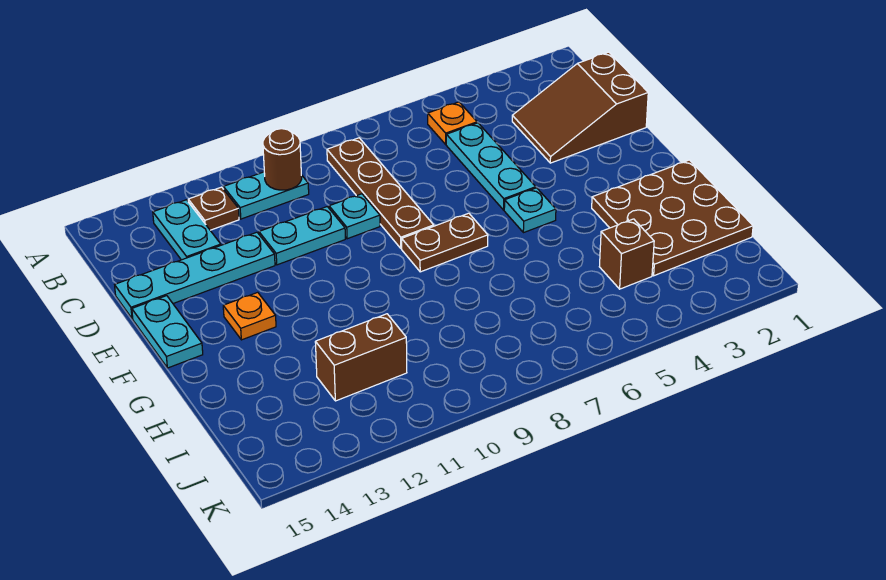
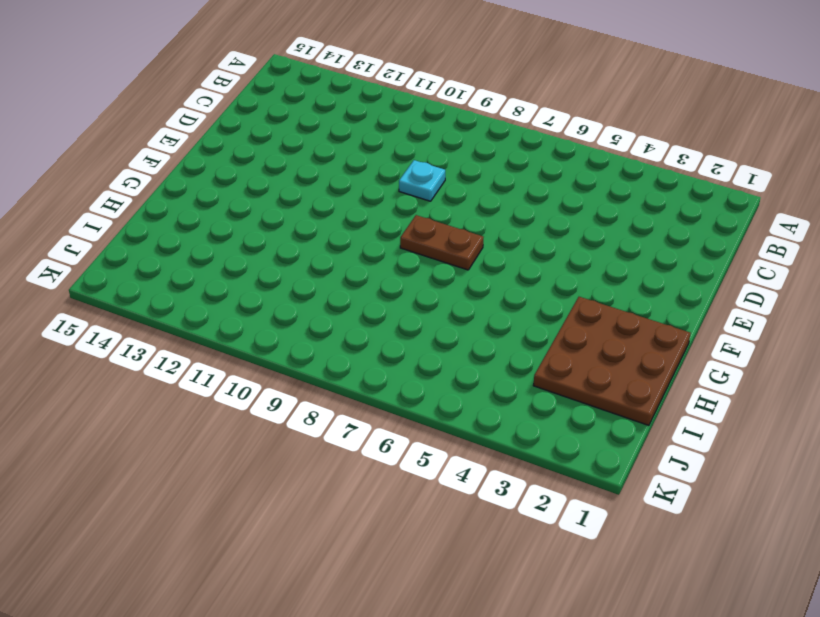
none -> orange plate B5 level 1
none -> brown plate B8:E8 level 1
none -> cyan plate B10:B11 level 1

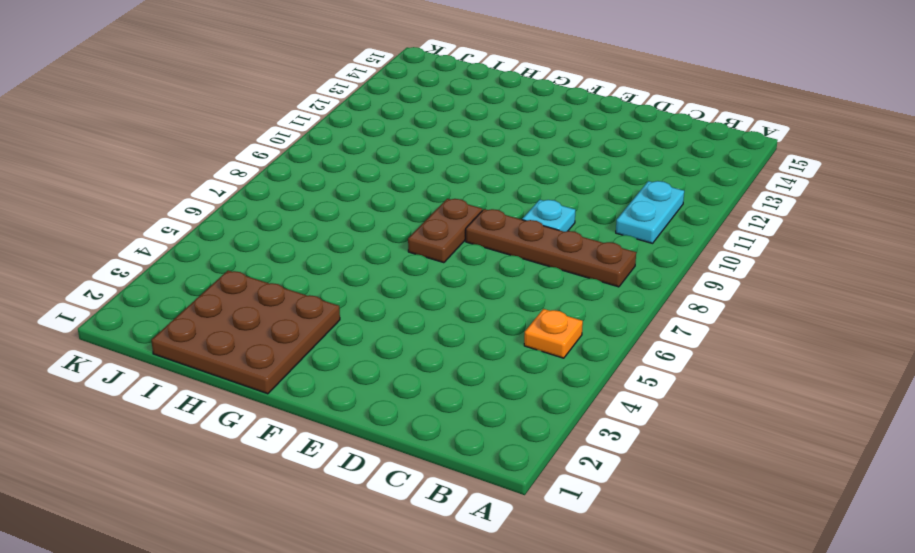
none -> brown plate B12 level 1
none -> cyan plate B13:C13 level 1
none -> brown slope C1:D3 level 1 top 1

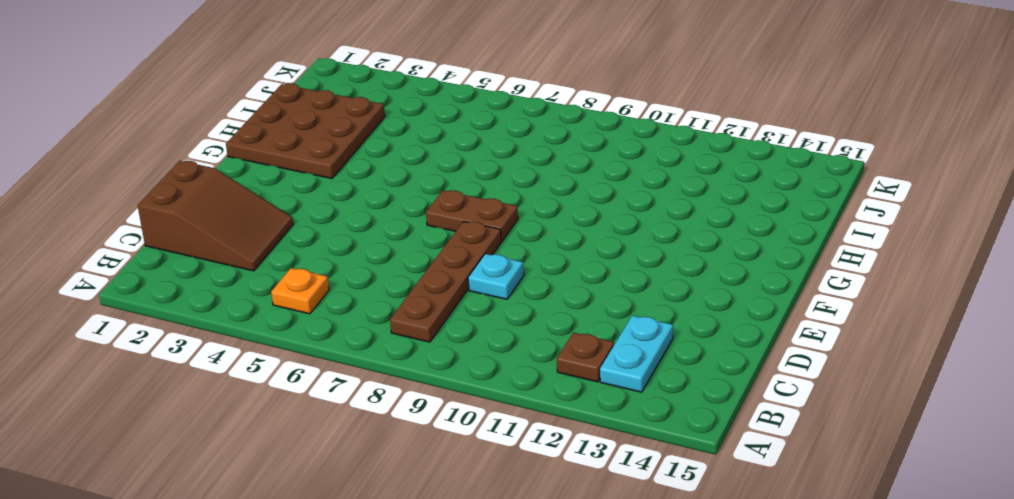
none -> cyan plate B10:B11 level 1
none -> cyan plate C5:E5 level 1
none -> cyan plate D10:D11 level 1

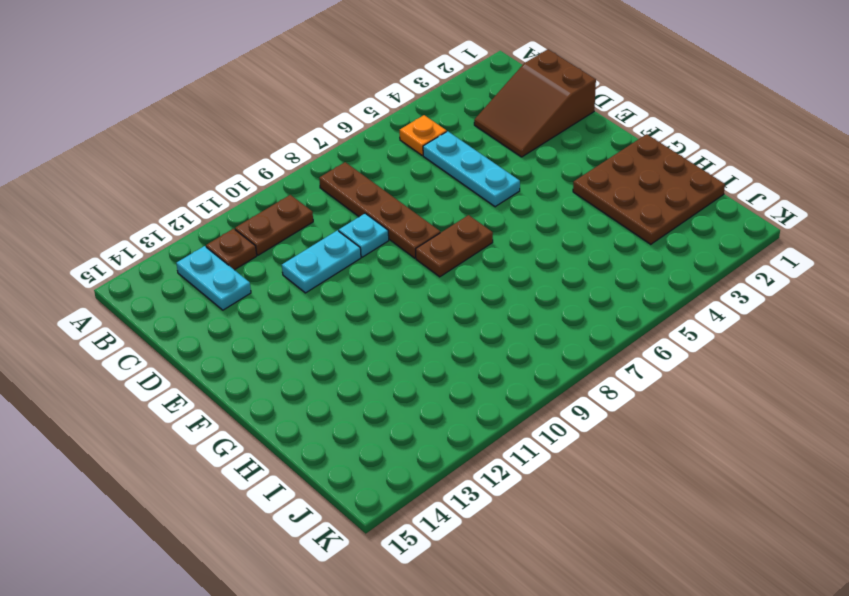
brown plate B10:B11 level 1 -> cyan plate B10:B11 level 1
none -> cyan plate D12:D15 level 1
none -> cyan plate E15:F15 level 1
none -> cyan plate F5 level 1

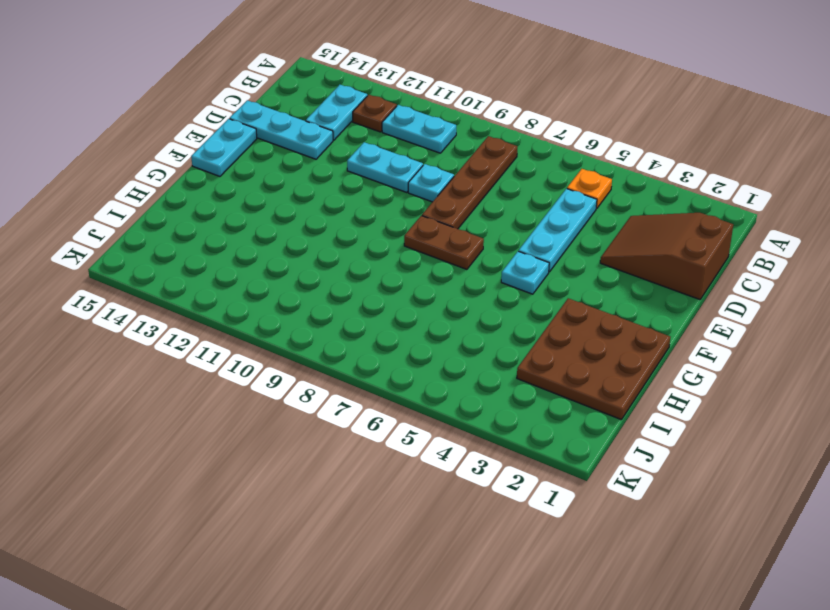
cyan plate D13:D15 level 1 -> cyan plate D12:D15 level 1
none -> orange plate F13 level 1
none -> brown brick I4 level 1
none -> brown brick I11:I12 level 1

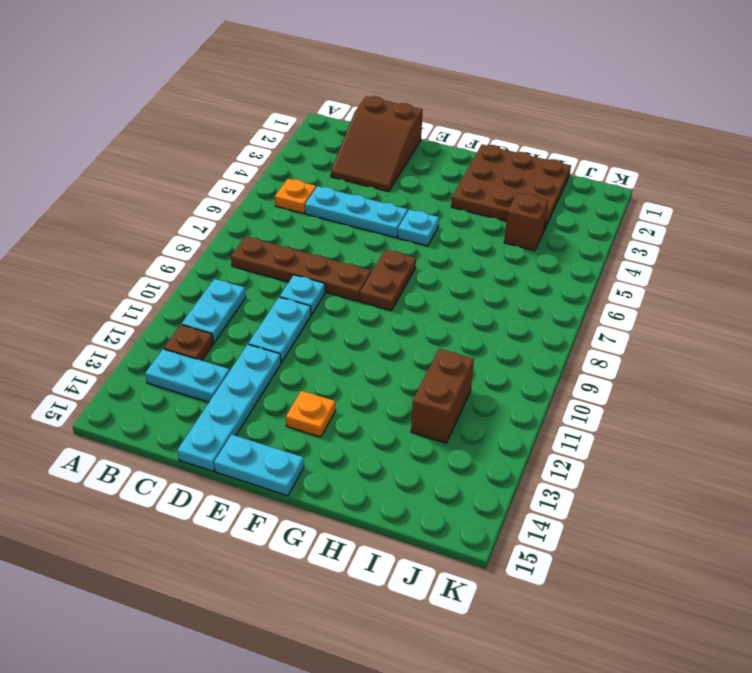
none -> brown round brick B10 level 2

